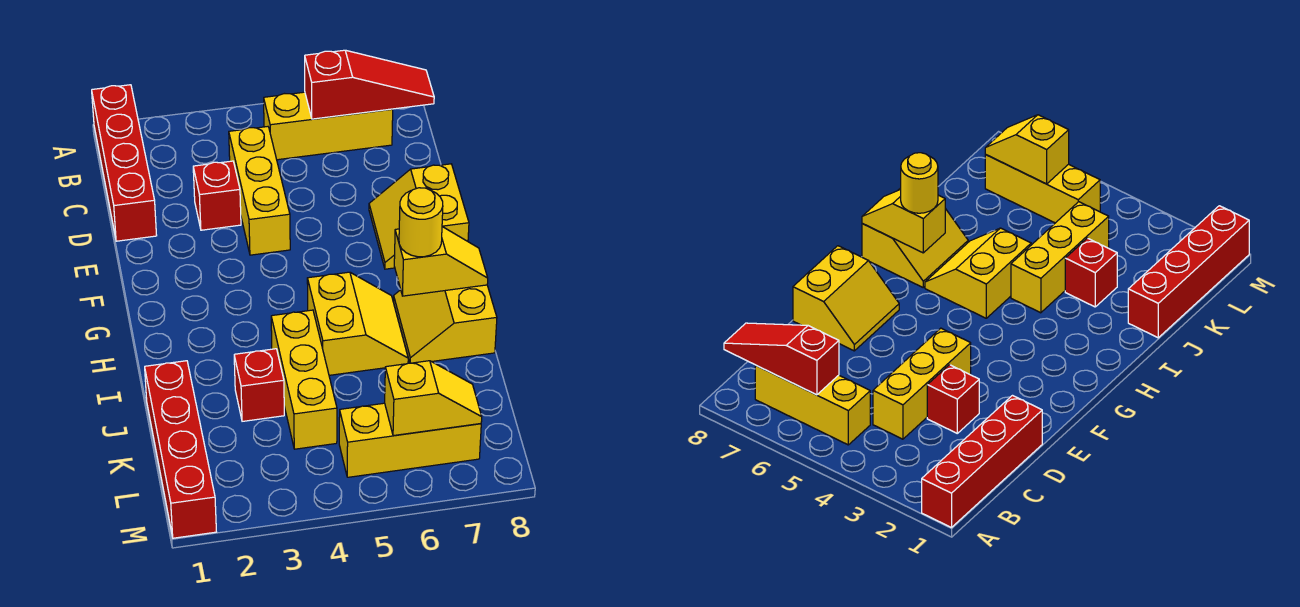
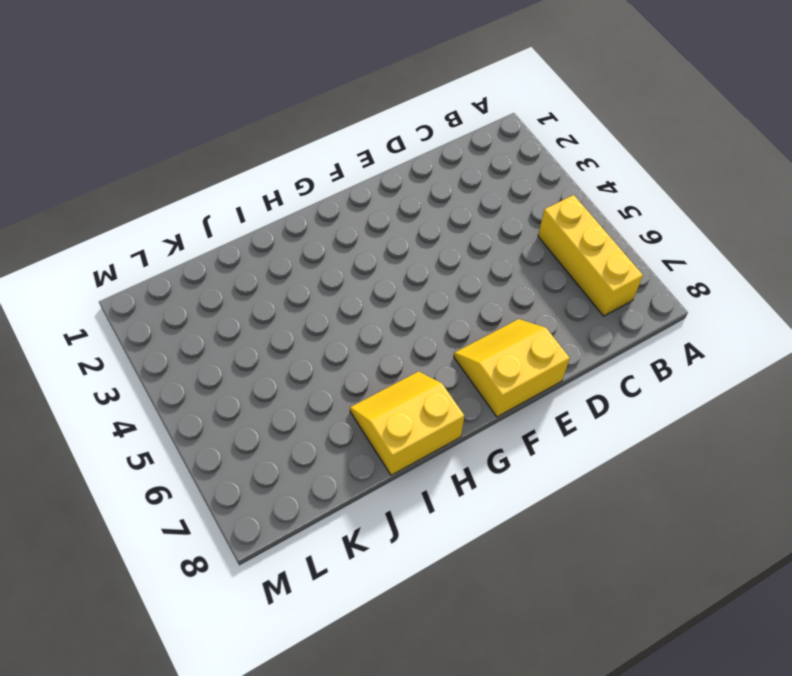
none -> red brick A1:D1 level 1
none -> yellow brick C4:E4 level 1
none -> red brick D3 level 1

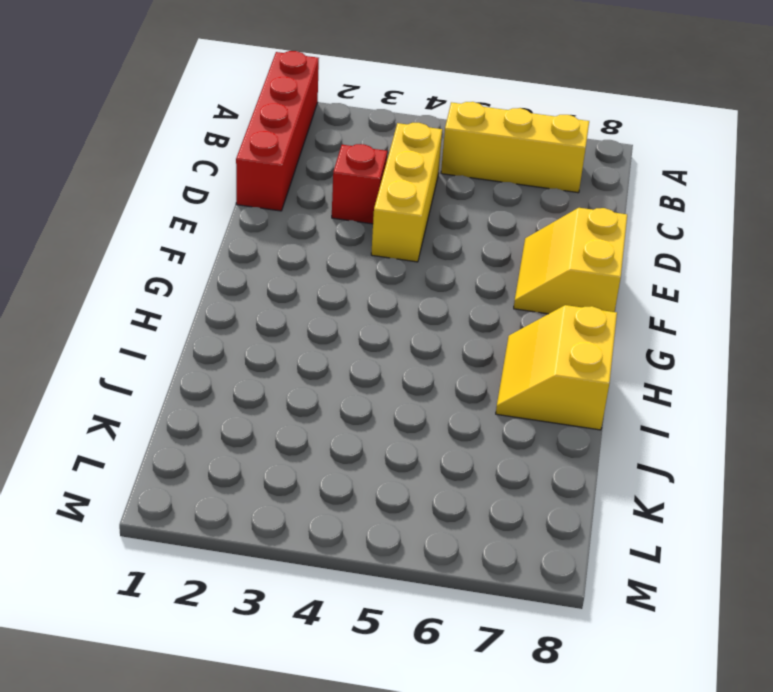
none -> yellow slope H5:I6 level 1 top 5
none -> yellow brick I4:K4 level 1
none -> red brick J1:M1 level 1

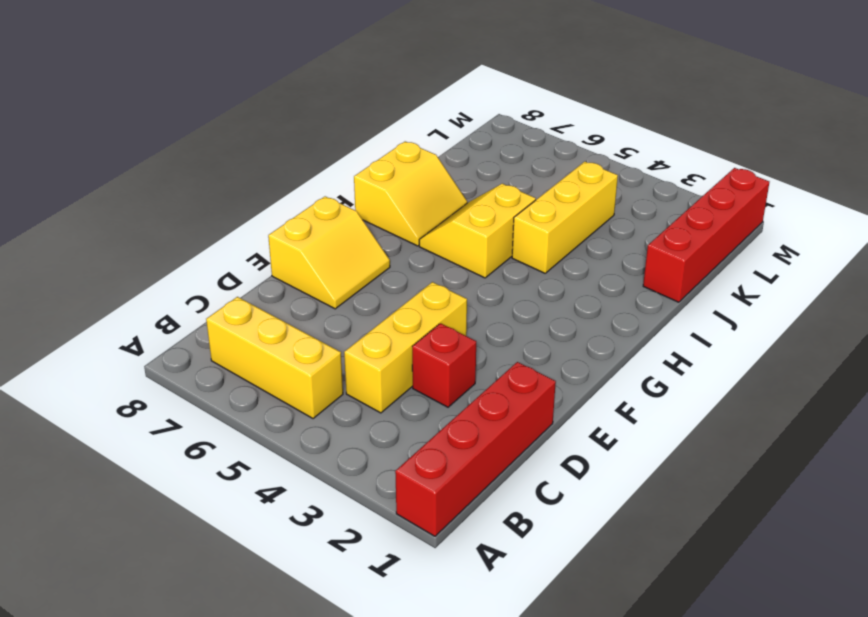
none -> red brick J3 level 1
none -> yellow brick L5:L7 level 1
none -> red slope B6:B8 level 2 top 6

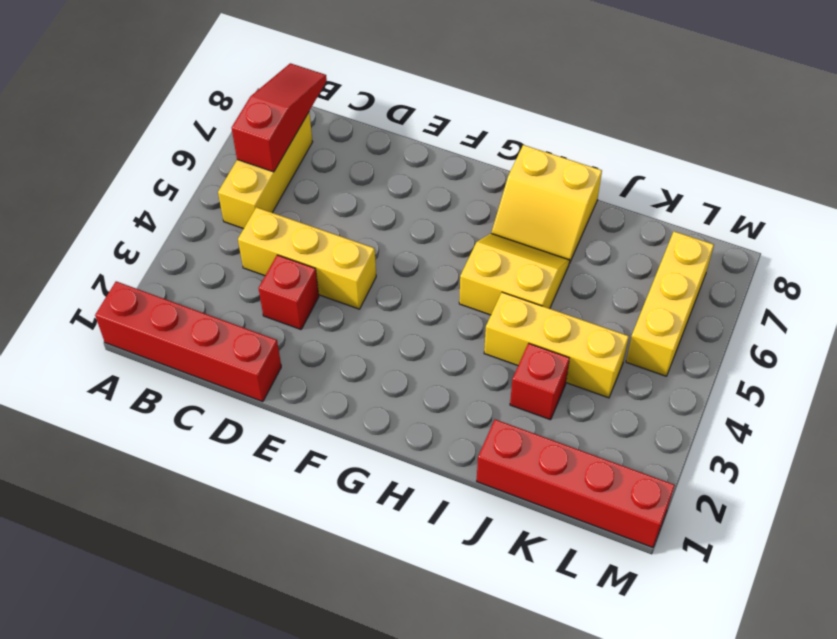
none -> yellow slope E7:F8 level 1 top 8
none -> yellow slope H7:H8 level 2 top 7
none -> yellow slope L6:L7 level 2 top 6

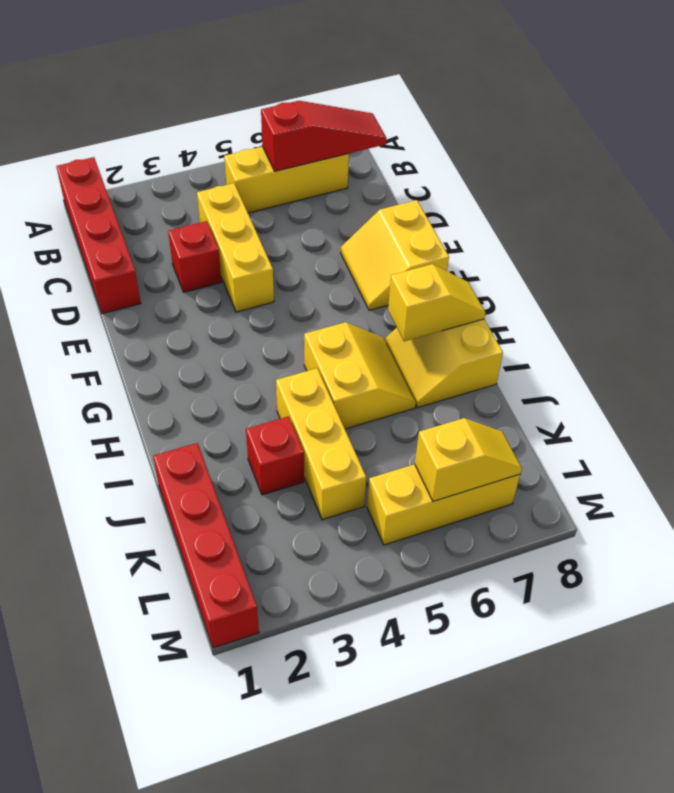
none -> yellow round brick H7 level 3

